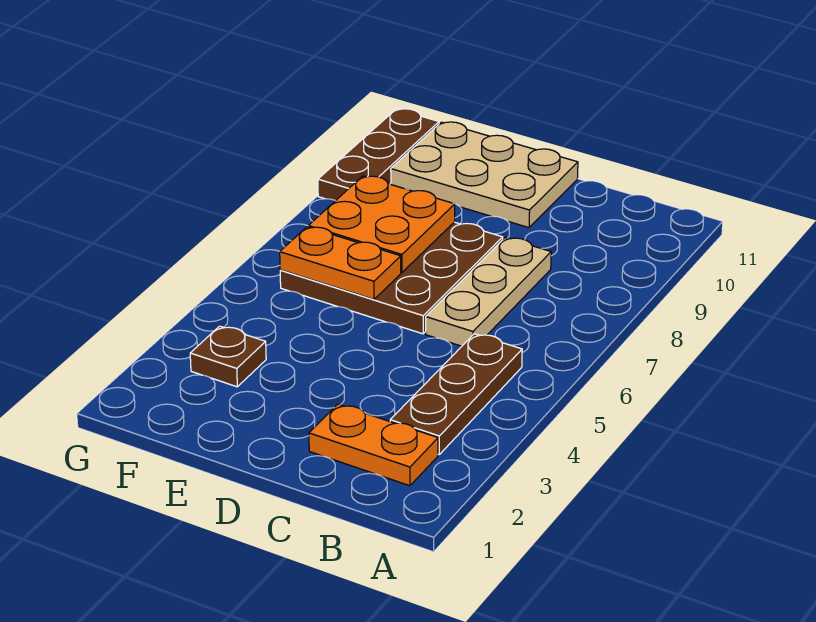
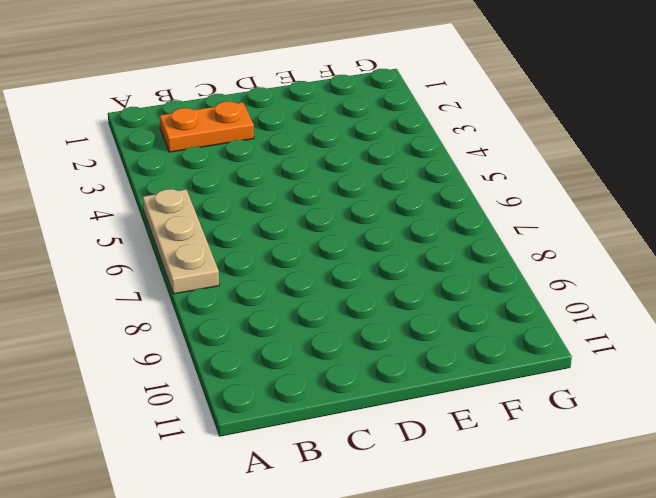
tan plate A5:A7 level 1 -> tan plate C6:C8 level 1
none -> brown plate B3:B5 level 1
none -> brown plate D6:F8 level 1

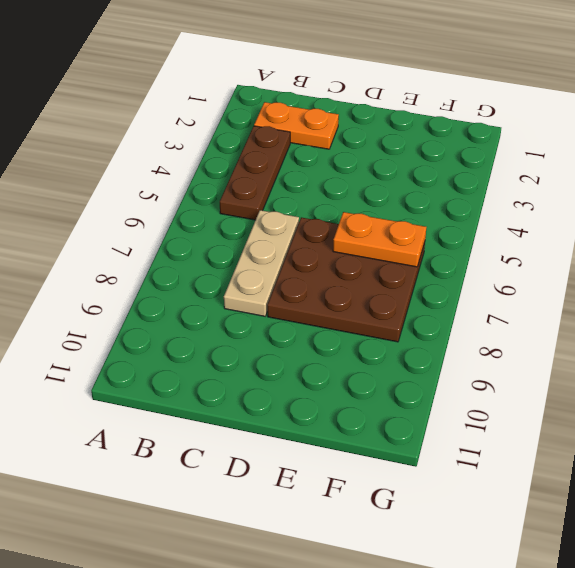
none -> tan plate D10:F11 level 1
none -> brown plate F3 level 1

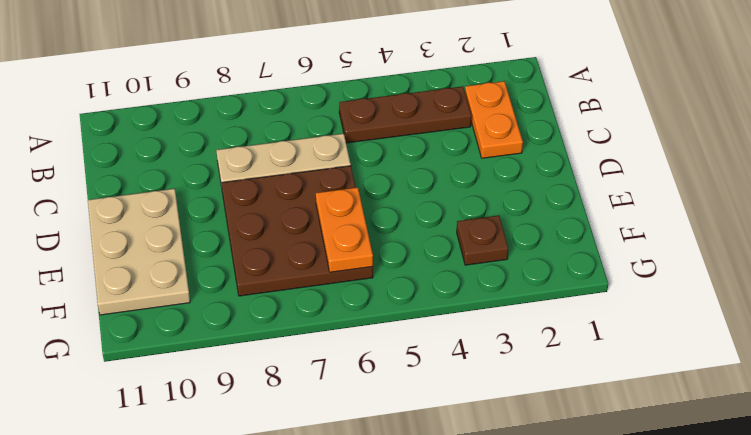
none -> brown plate G9:G11 level 1
none -> orange plate E7:F8 level 2

